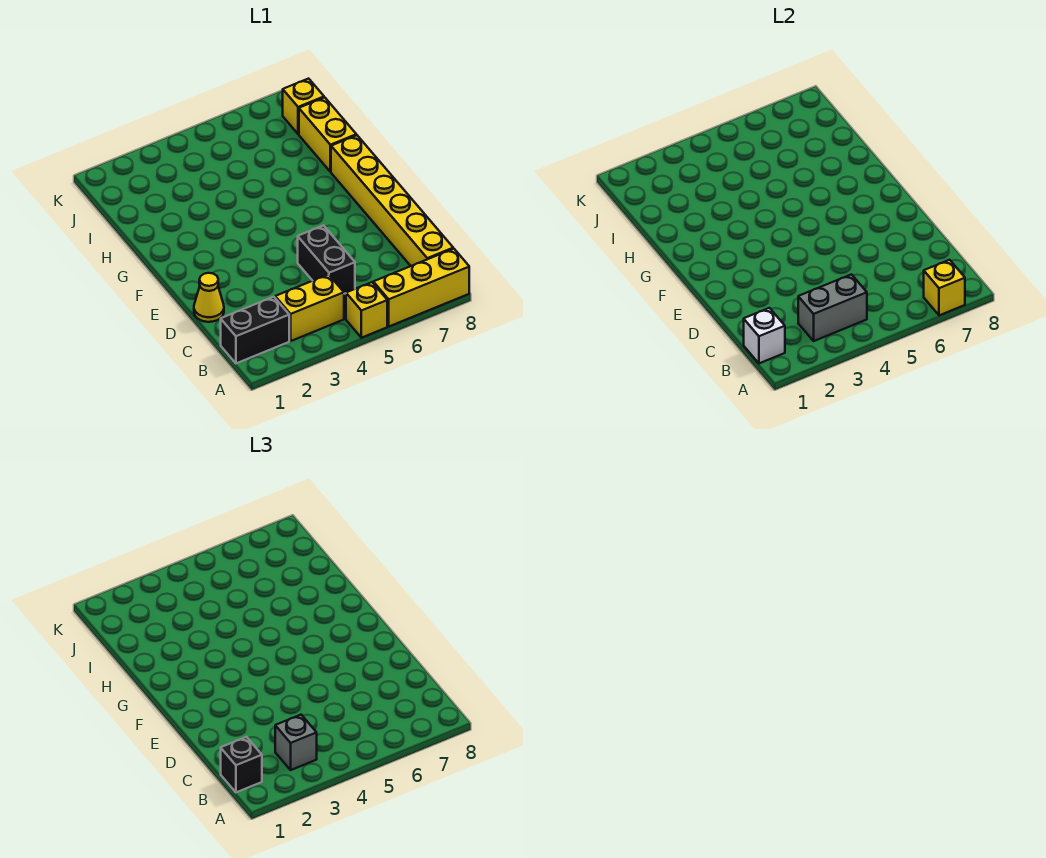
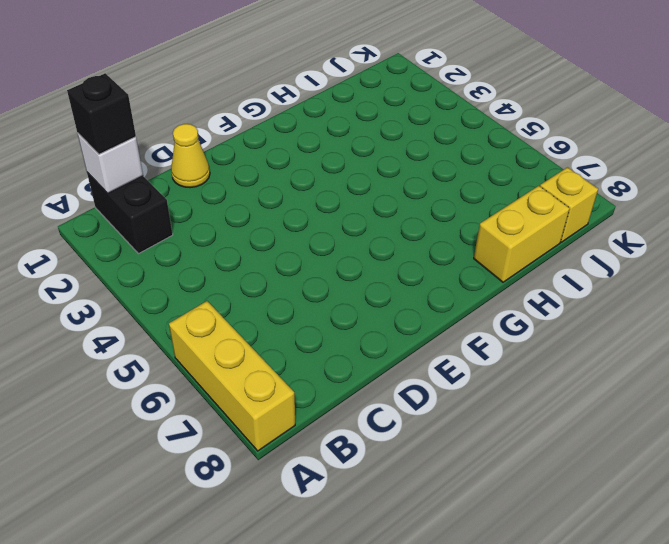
none -> yellow brick A5 level 1
none -> yellow brick B3:B4 level 1
none -> yellow brick B8:G8 level 1

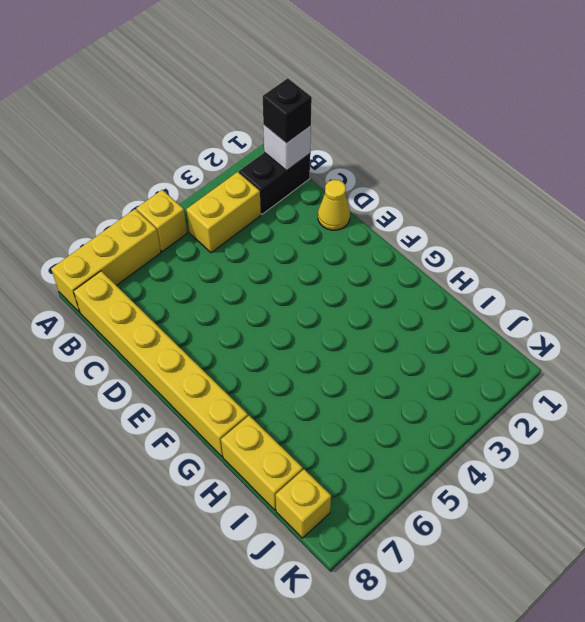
none -> black brick C5:D5 level 1
none -> yellow brick A7 level 2
none -> grey brick B3:B4 level 2

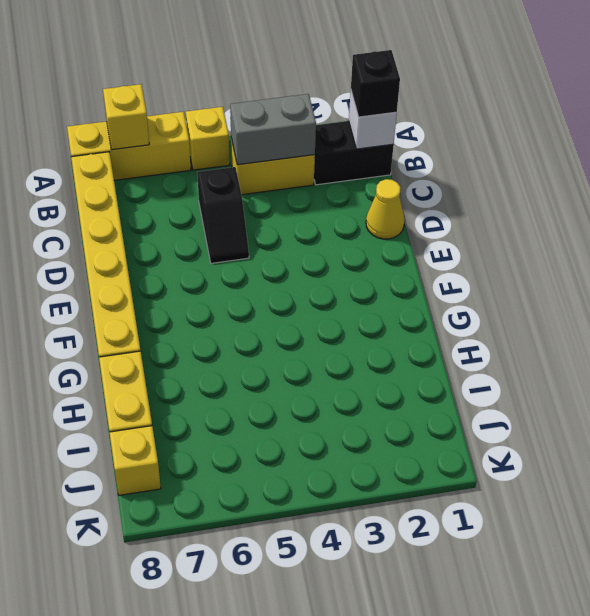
black slope C5:D5 level 1 top C -> black brick C5:D5 level 1
none -> grey brick B3 level 3

